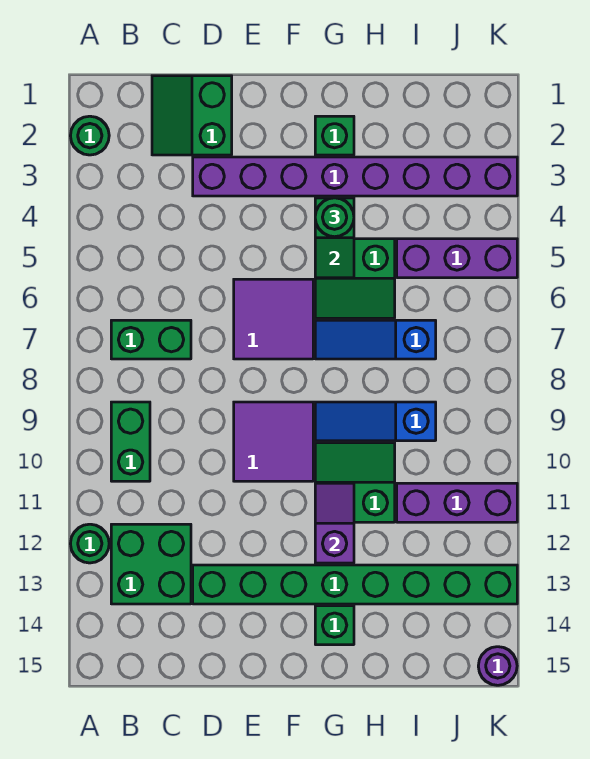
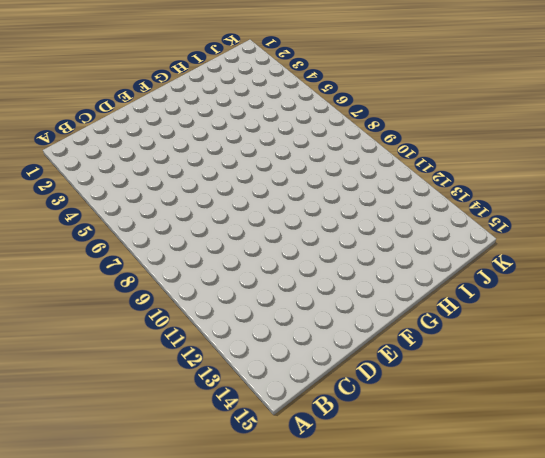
none -> green round brick A2 level 1
none -> green round brick A12 level 1
none -> green brick B7:C7 level 1

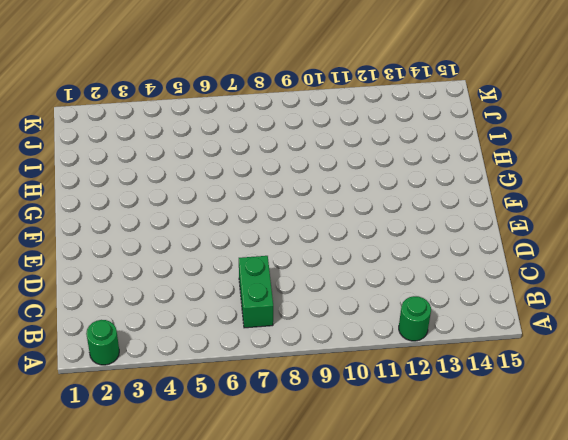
none -> green brick B9:B10 level 1
none -> green brick B12:C13 level 1
none -> green slope C1:D2 level 1 top D

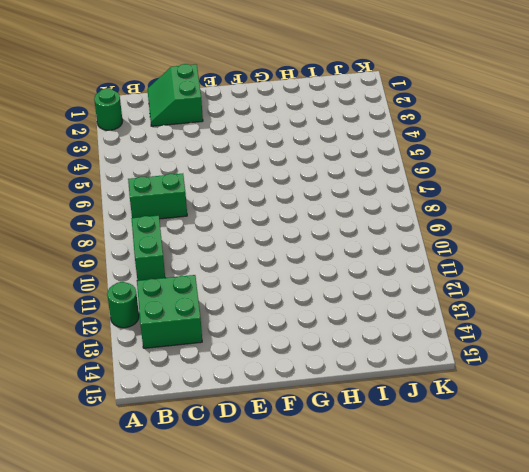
none -> purple brick D3:K3 level 1
none -> green brick D13:K13 level 1
none -> purple tile E6:F7 level 1

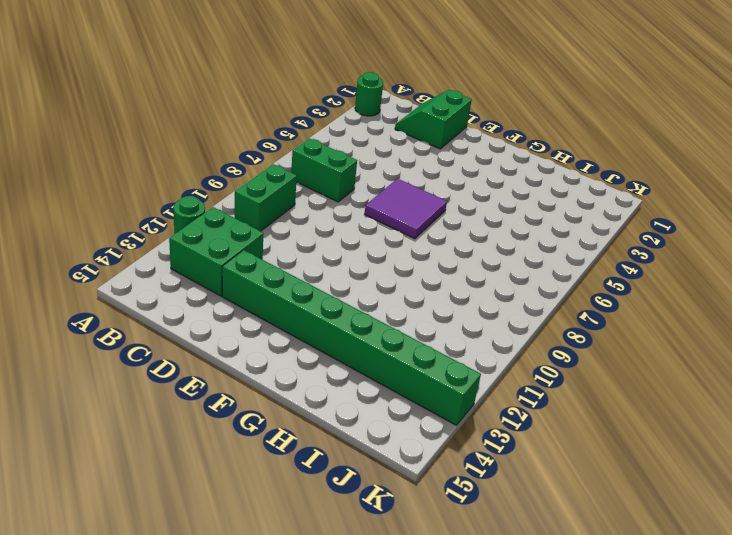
none -> purple brick D3:K3 level 1
none -> purple tile E9:F10 level 1
none -> green brick G2 level 1

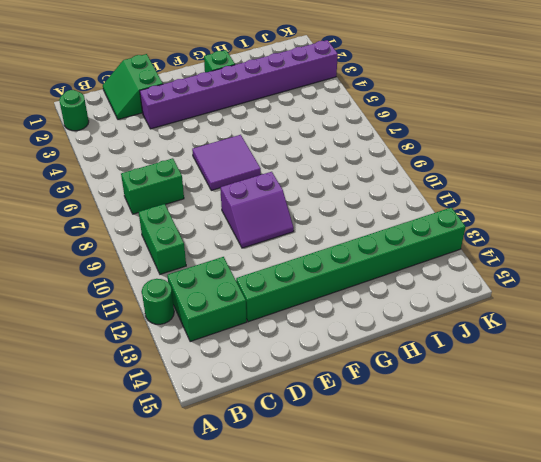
purple slope E9:F10 level 1 top 9 -> purple tile E9:F10 level 1
none -> green slope G5:H6 level 1 top 5
none -> blue slope G7:I7 level 1 top I
none -> blue slope G9:I9 level 1 top I

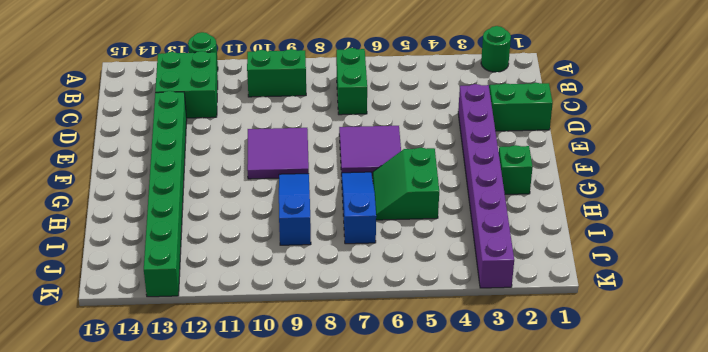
none -> green slope G10:H11 level 1 top 11
none -> green brick G14 level 1
none -> purple brick I5:K5 level 1

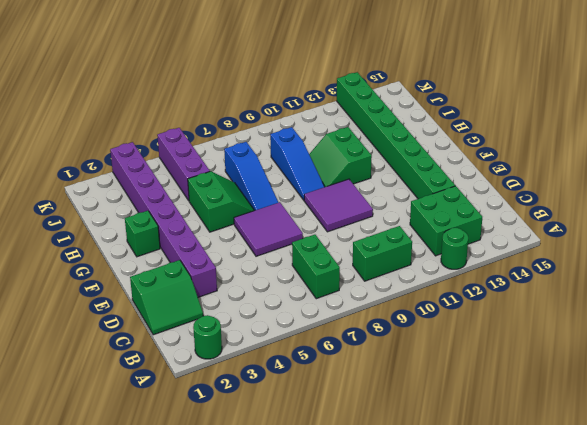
none -> green brick G14 level 1
none -> purple brick I11:K11 level 1
none -> purple round brick K15 level 1

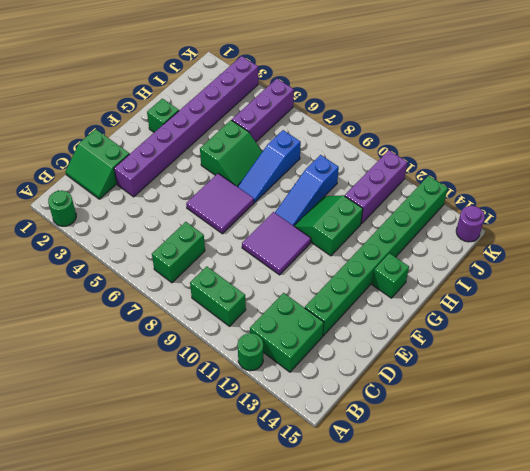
none -> green slope G4:G5 level 2 top 4
none -> purple slope G11:G12 level 2 top 12
none -> green round brick G4 level 3

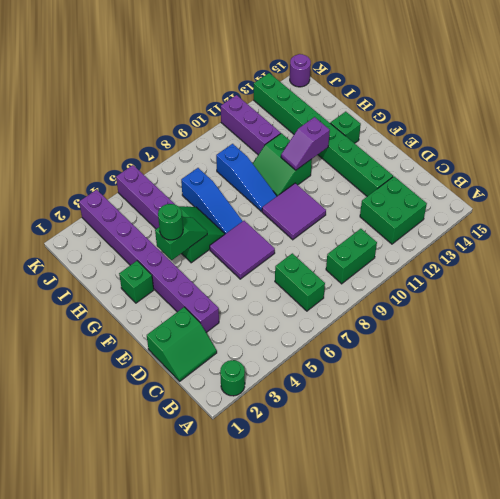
none -> green round brick A12 level 1

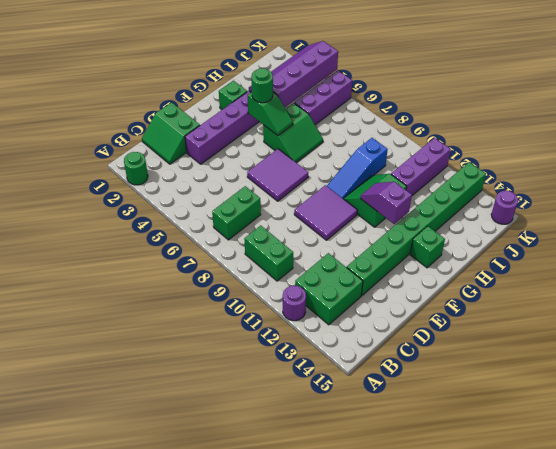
purple round brick A12 level 1 -> green round brick A12 level 1
purple slope H3:K4 level 2 top 4 -> none
none -> blue slope G7:I7 level 1 top I

